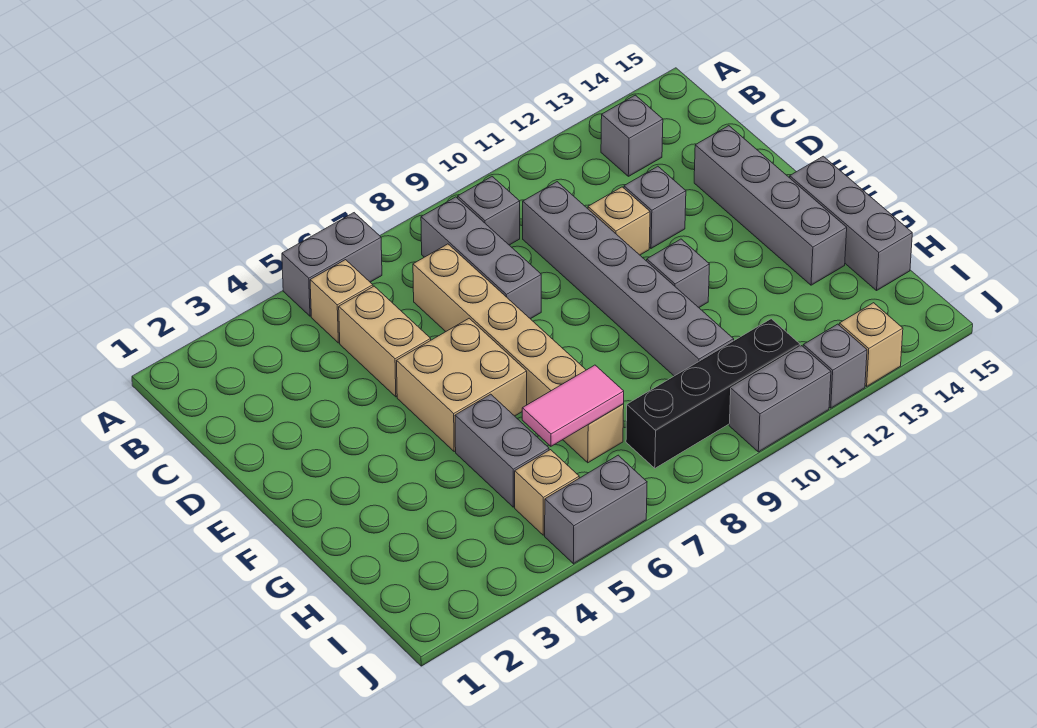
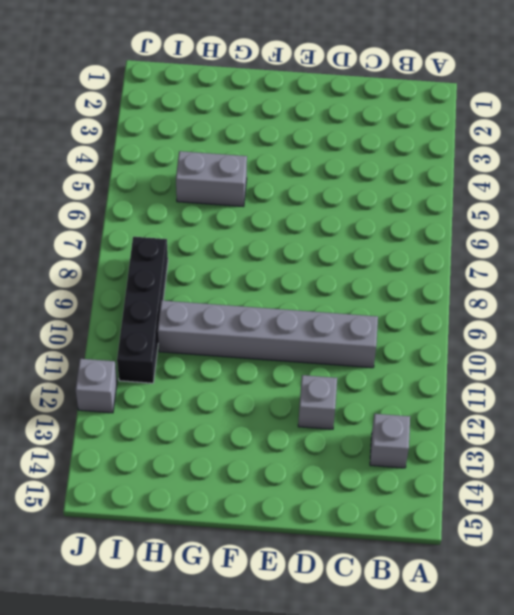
none -> grey brick A5:A6 level 1
none -> tan brick B5 level 1
none -> grey brick B8:D8 level 1

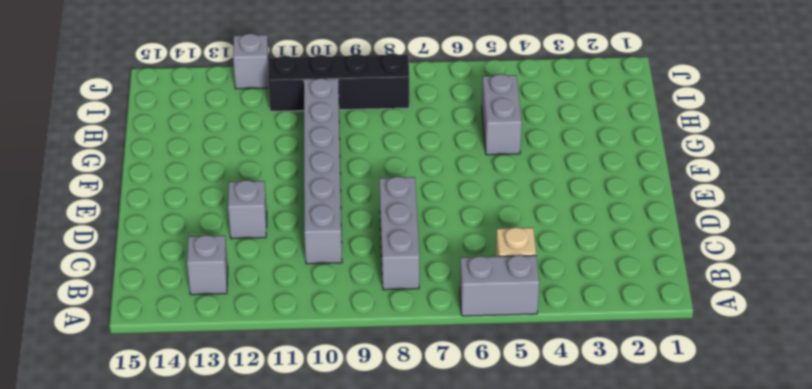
none -> grey brick B9 level 1
none -> tan brick C5:D5 level 1
none -> tan brick C7:H7 level 1

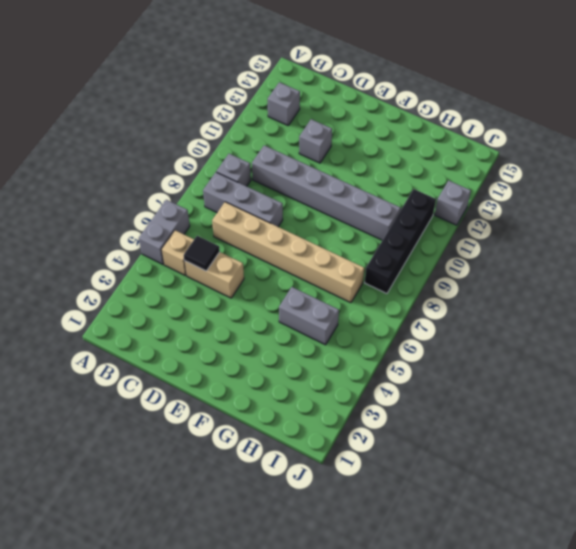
black tile C5 level 2 -> none
none -> tan brick D11 level 1
none -> grey brick D14:G14 level 1
none -> tan brick E5:F6 level 1

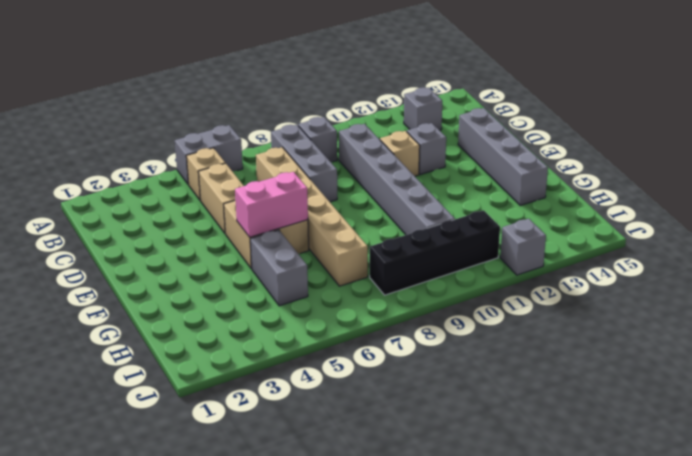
pink brick F5:F6 level 2 -> none
none -> grey brick F11 level 1
none -> grey brick F15:H15 level 1
none -> tan brick I5 level 1

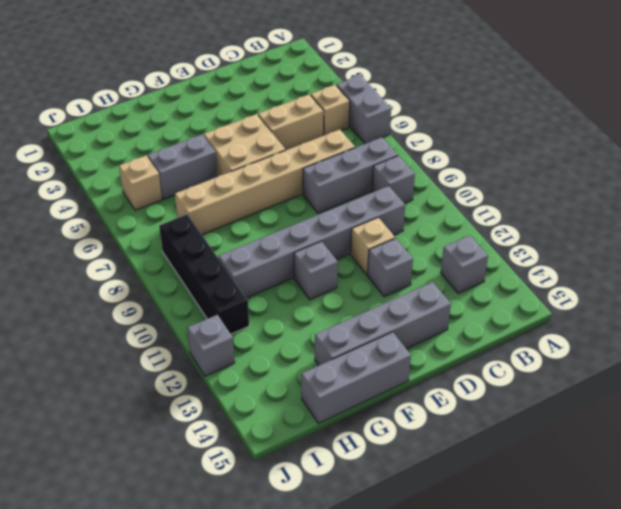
none -> grey brick J5:J6 level 1
none -> grey brick J10:J11 level 1
none -> tan brick J13 level 1

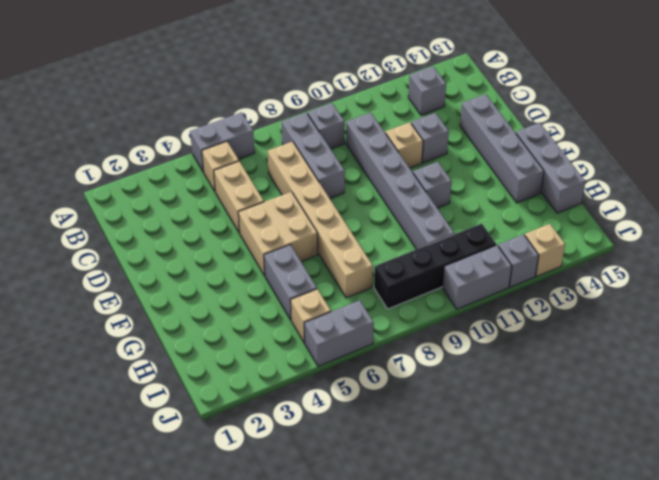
none -> pink tile H6:H7 level 2

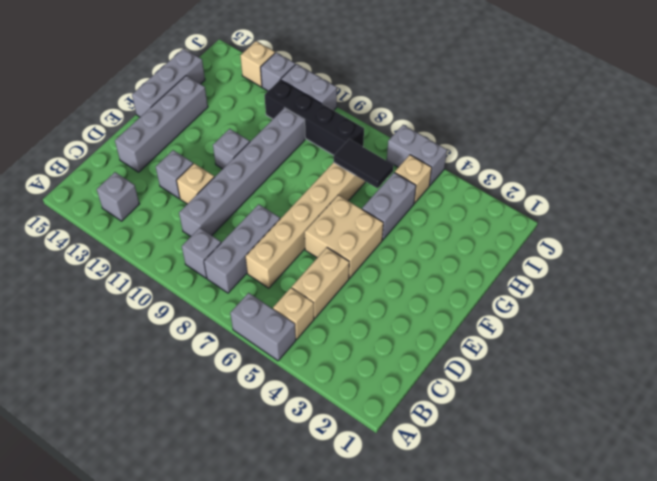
black tile H6:H7 level 2 -> pink tile H6:H7 level 2

